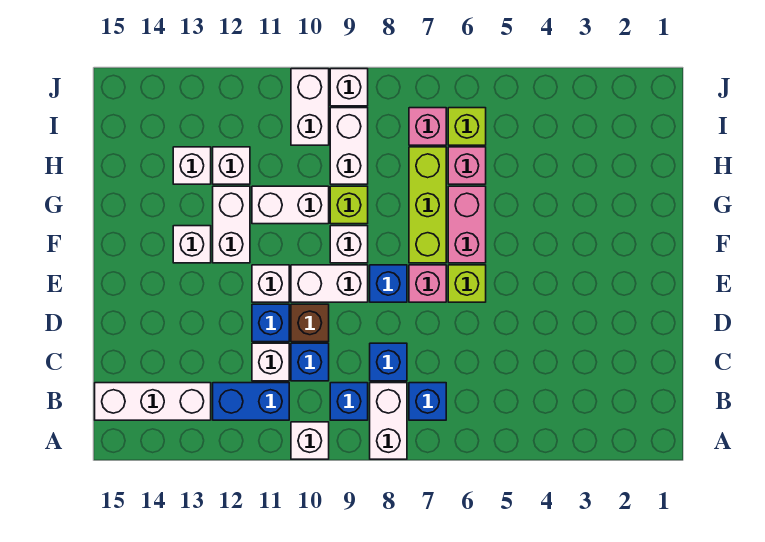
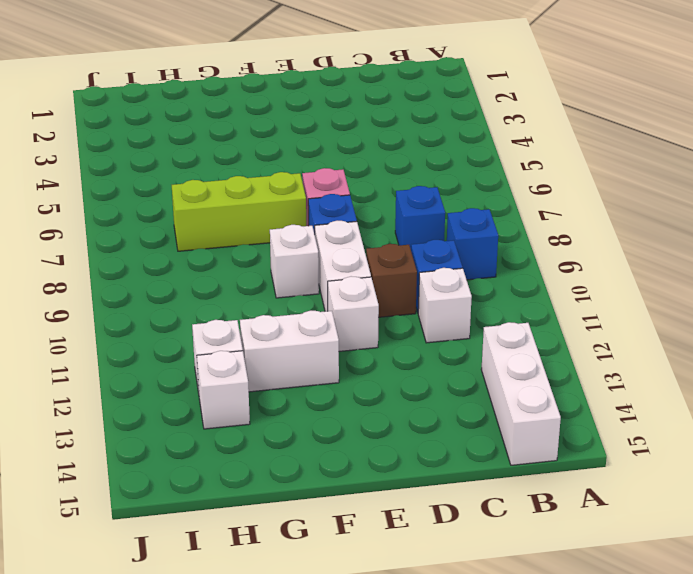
none -> white brick A8:B8 level 1
none -> white brick A10 level 1
none -> blue brick B7 level 1
none -> blue brick B11:B12 level 1

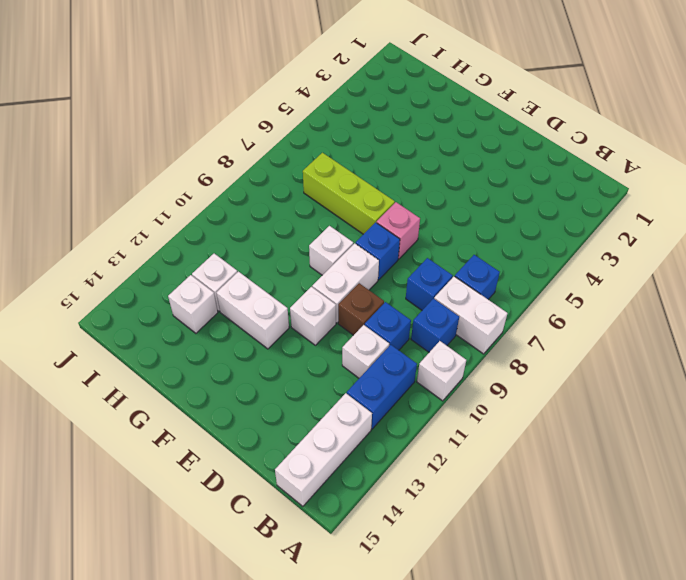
none -> blue brick D11 level 1
none -> lime brick E6 level 1
none -> pink brick F6:G6 level 1
none -> white brick F13 level 1

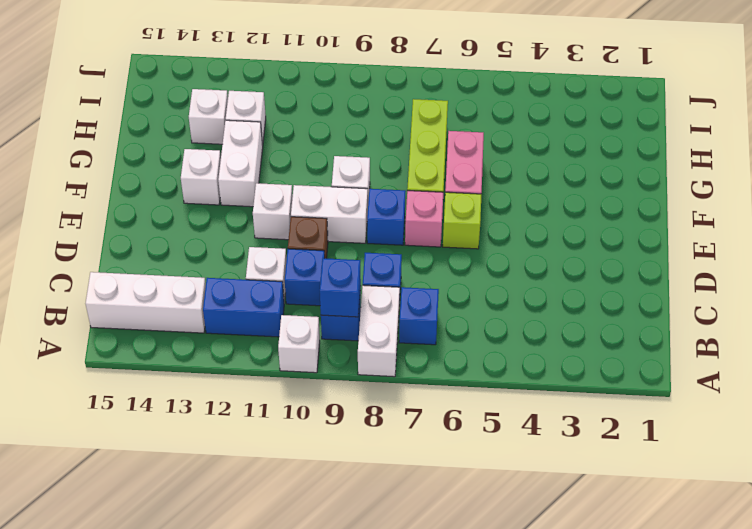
blue brick B9 level 2 -> blue brick D11 level 1
none -> lime brick G9 level 1
none -> white brick G10:G11 level 1
none -> pink brick H6 level 1
none -> white brick H9:I9 level 1

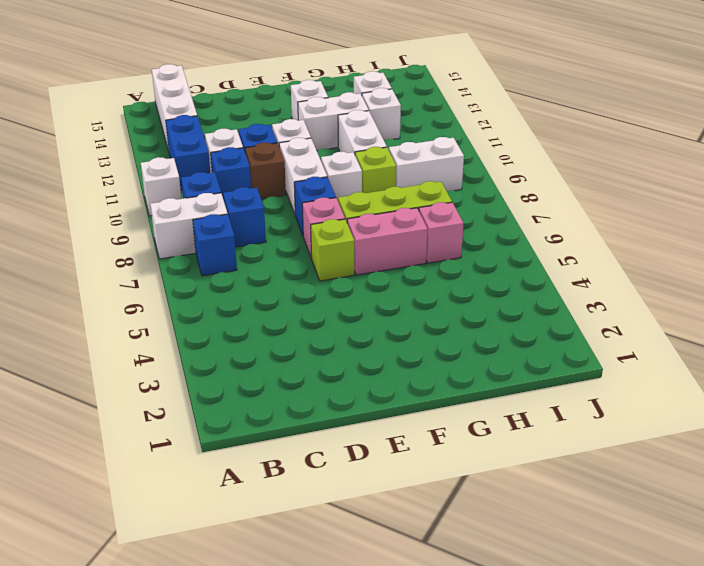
none -> lime brick I6 level 1
none -> pink brick I7 level 1
none -> white brick I10:J10 level 1
none -> white brick J9 level 1

